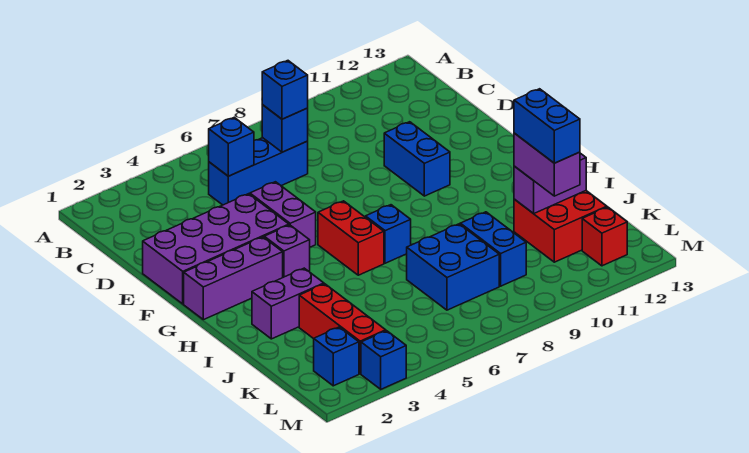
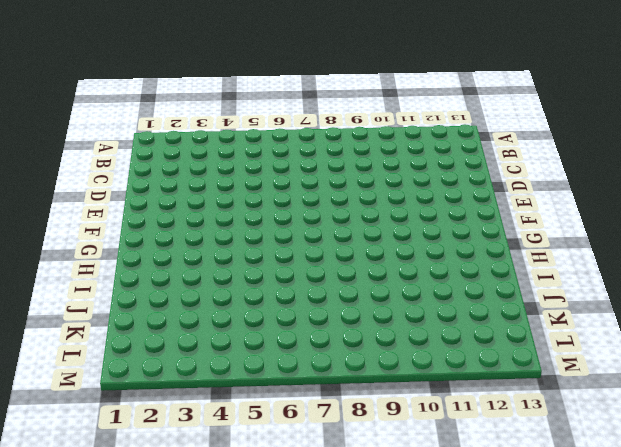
none -> blue brick C5:C7 level 1
none -> purple brick E1:F4 level 1
none -> purple brick E5:F5 level 1

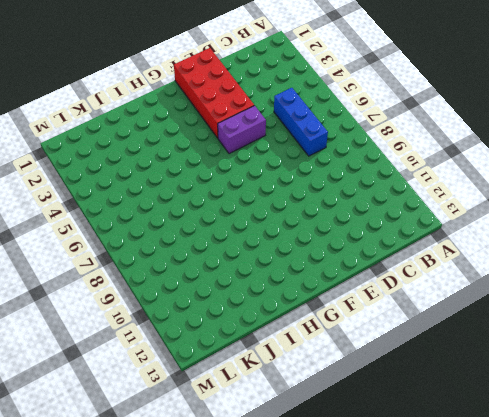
red brick E1:F4 level 1 -> purple brick E1:F4 level 1
none -> blue brick E10:F10 level 1
none -> purple brick G1:G3 level 1
none -> purple brick G4 level 1

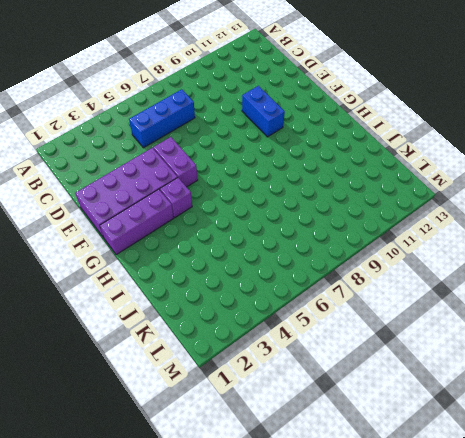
none -> red brick G6:H6 level 1
none -> blue brick H7 level 1
none -> purple brick I2:I3 level 1

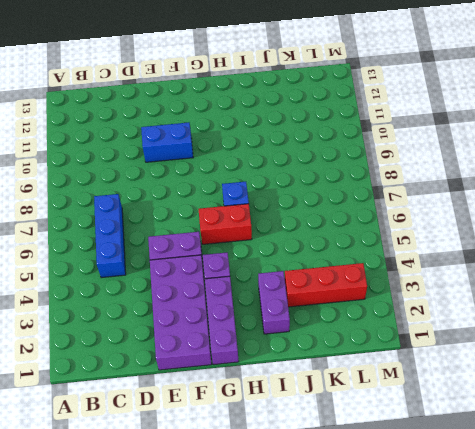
none -> blue brick J7:K8 level 1
none -> blue brick J9:K9 level 1
none -> red brick J11:K12 level 1

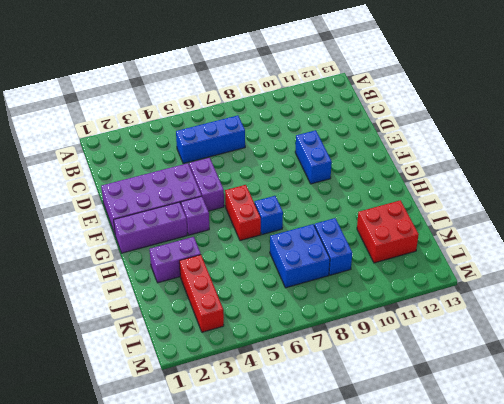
none -> blue brick L2 level 1
none -> red brick L12 level 1
none -> blue brick M3 level 1

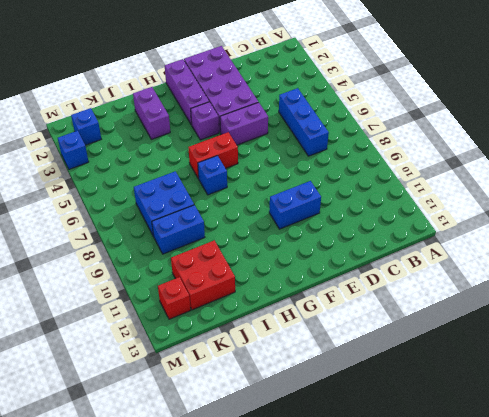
none -> red brick J3:L3 level 1
none -> blue brick C5 level 2
none -> blue brick C7 level 2

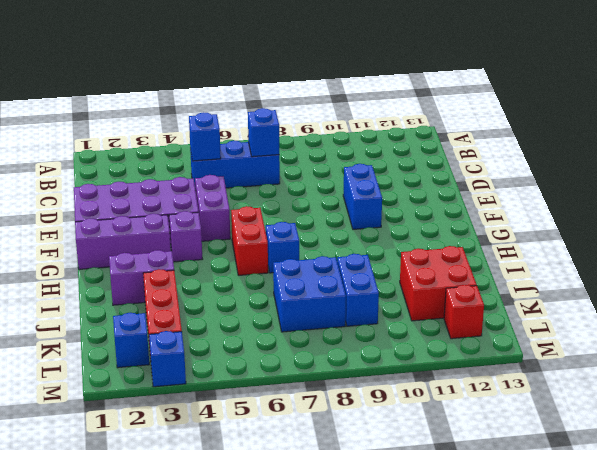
none -> purple brick J11:J12 level 2
none -> blue brick C7 level 3
none -> purple brick J11:K11 level 3

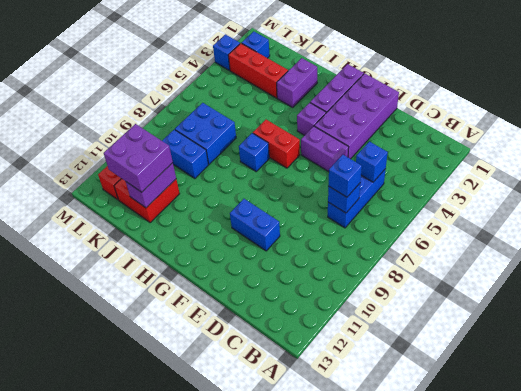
purple brick J11:K12 level 3 -> purple brick J11:K11 level 3
none -> blue brick J11:K11 level 4

